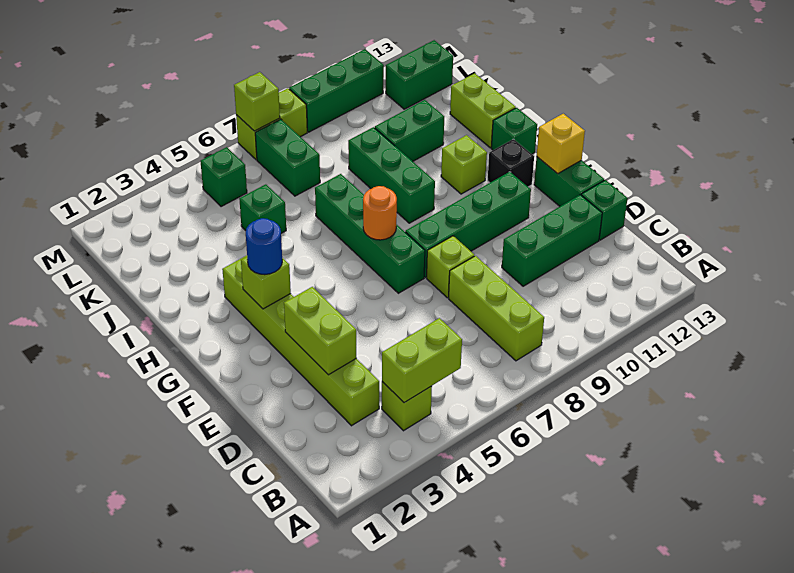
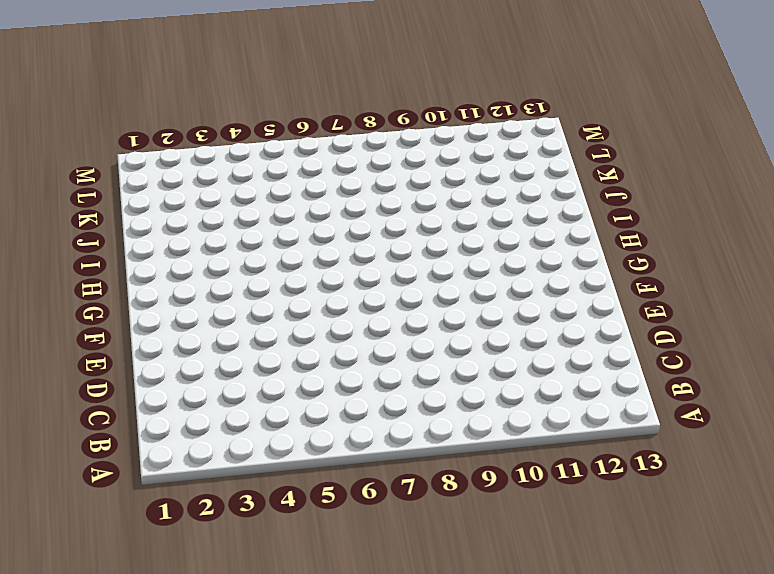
none -> lime brick B4 level 1
none -> lime brick B8:D8 level 1
none -> lime brick C3:H3 level 1

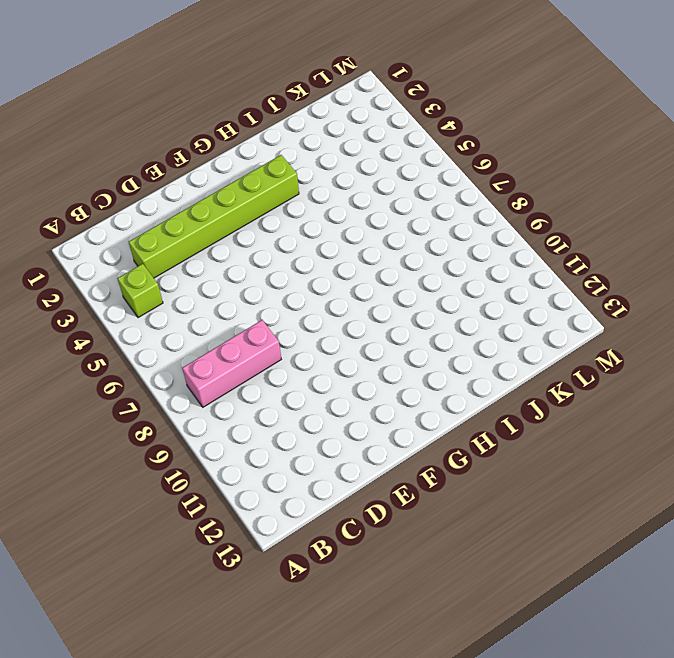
pink brick B8:D8 level 1 -> lime brick B8:D8 level 1
none -> green brick D10:D12 level 1
none -> green brick D13 level 1
none -> lime brick E8 level 1

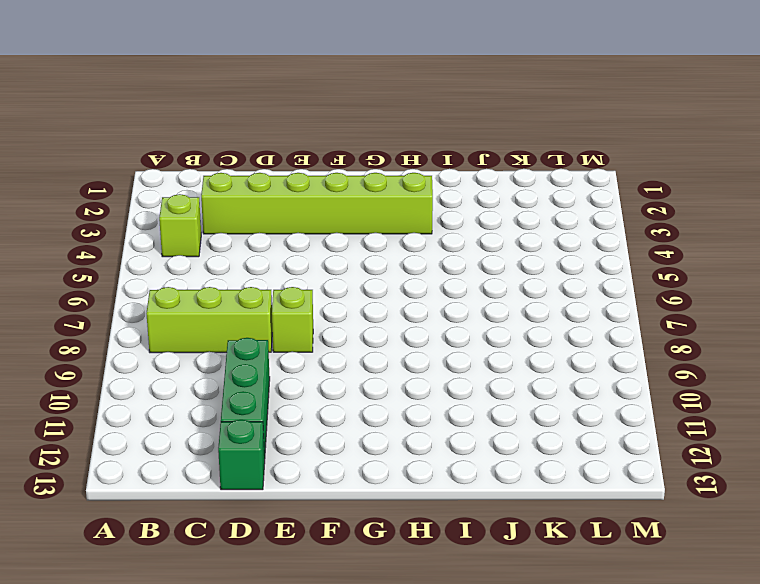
none -> green brick E13:F13 level 1
none -> green brick F7:I7 level 1
none -> green brick F8:F11 level 1

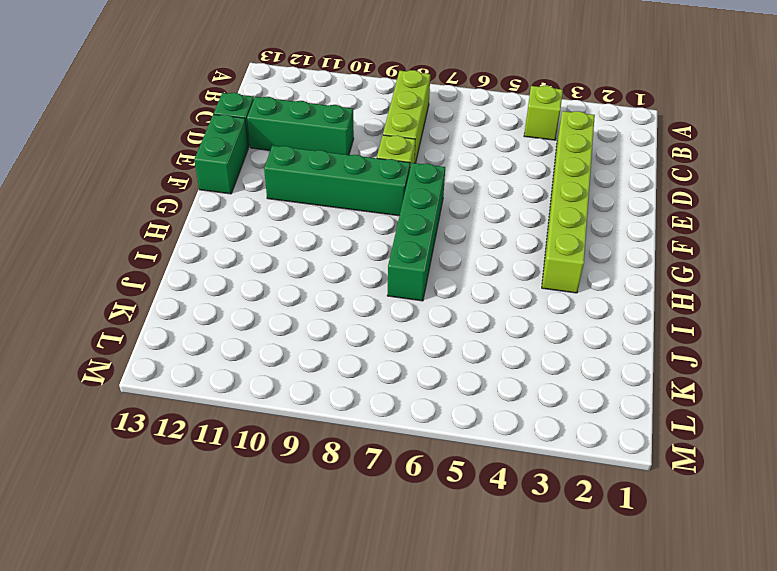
none -> black brick G12 level 1
none -> green brick H9:J9 level 1
none -> lime brick H11 level 1

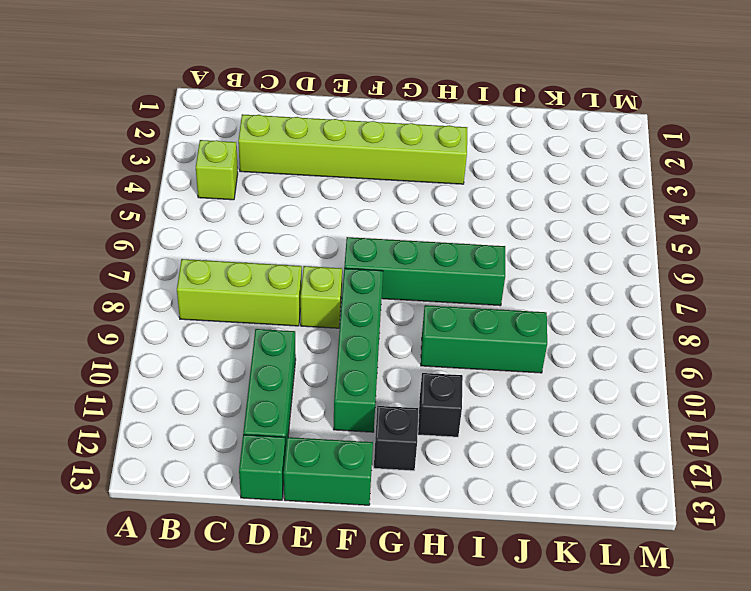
black brick H11 level 1 -> lime brick H11 level 1
none -> green brick H13 level 1
none -> lime brick I13:J13 level 1
none -> green brick J5 level 1

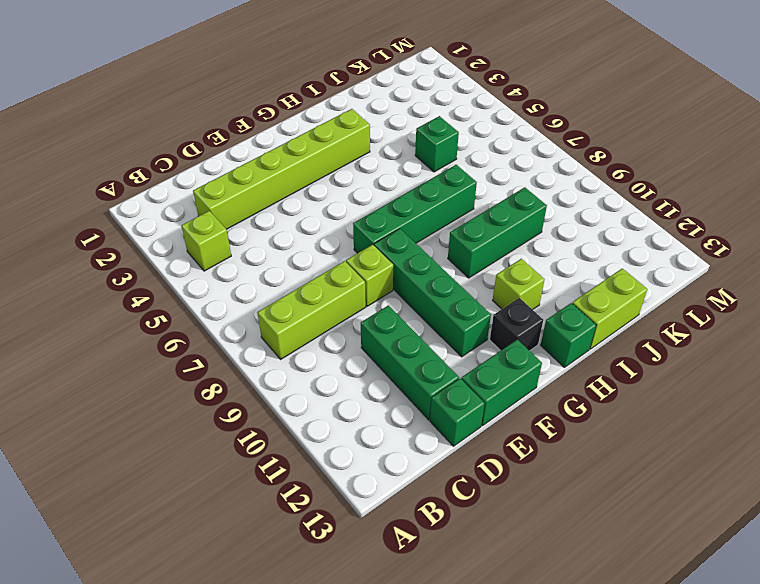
none -> green brick J10:J11 level 1
none -> green brick K7:L7 level 1
none -> green brick L5 level 1

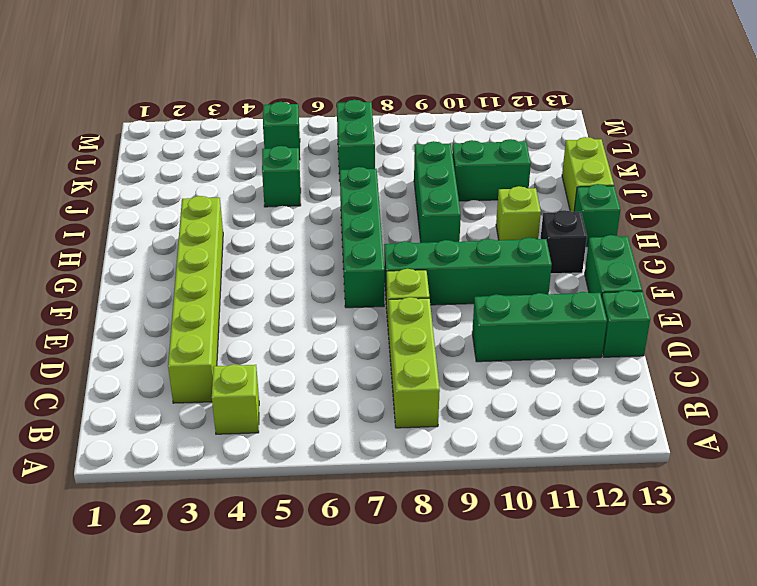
none -> green brick L12:L13 level 1
none -> lime brick M7:M8 level 1
none -> green brick M9:M11 level 1

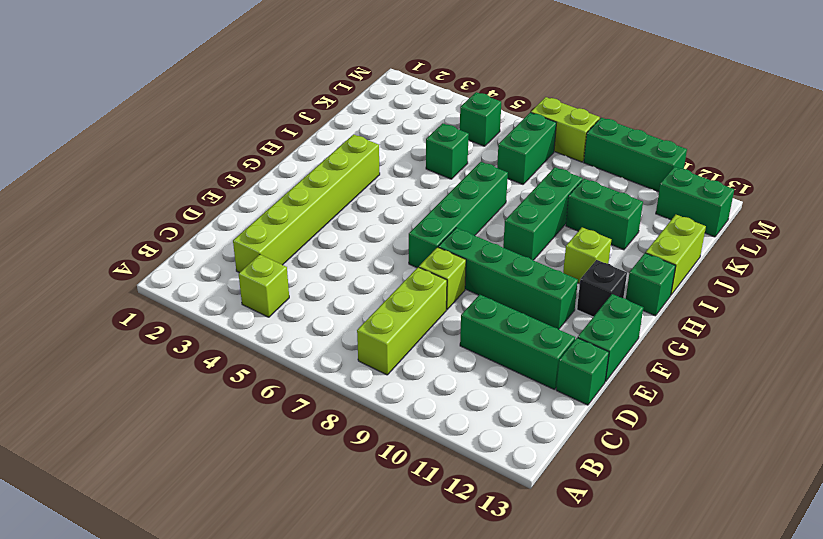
none -> lime brick B4:B5 level 2
none -> lime brick D3:E3 level 2
none -> yellow brick F13 level 2

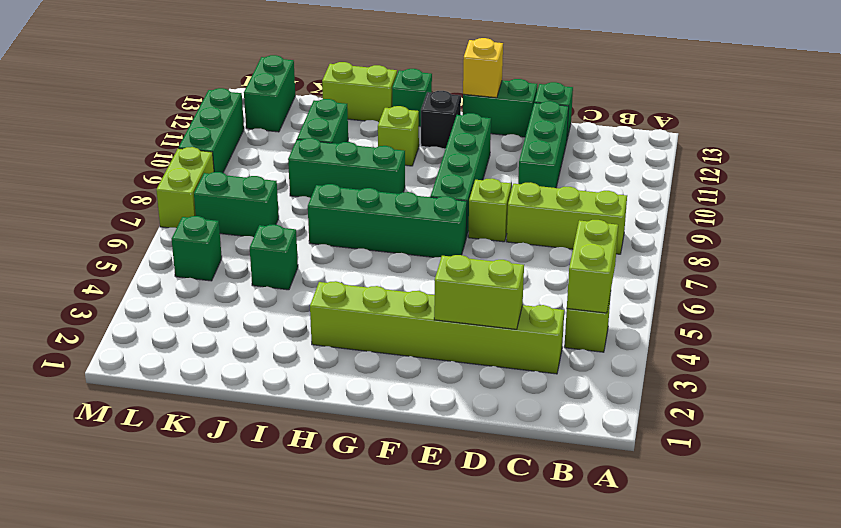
none -> lime brick G3 level 2
none -> orange round brick G7 level 2
none -> lime brick M7 level 2

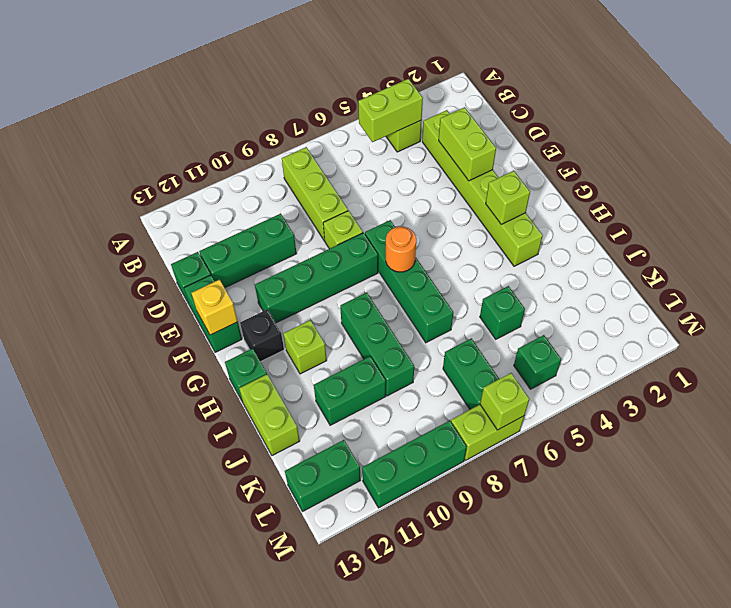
none -> blue round brick G3 level 3

